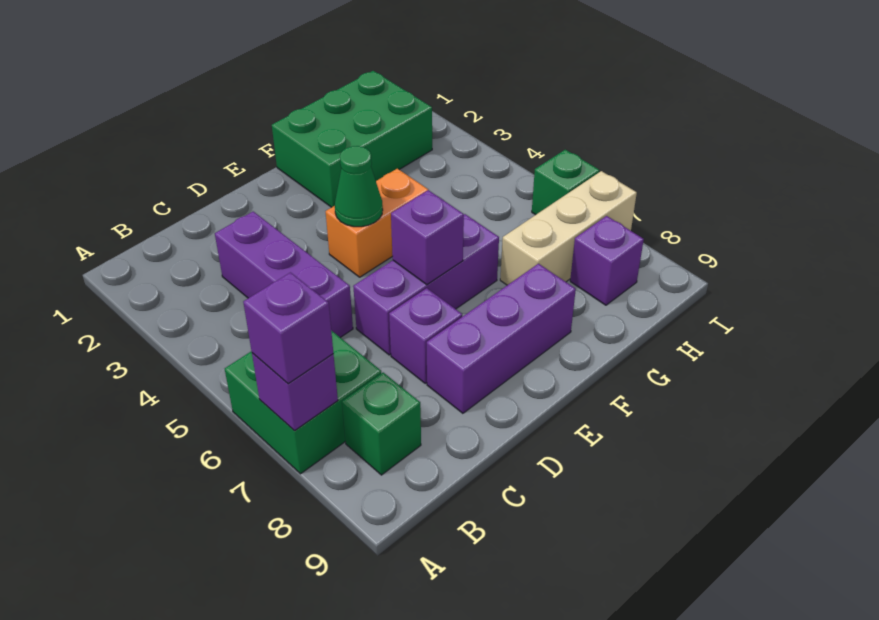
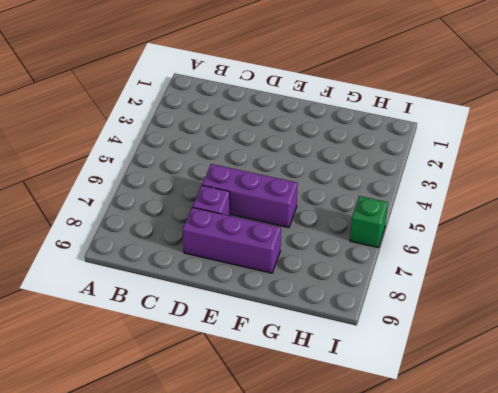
none -> green brick A6:B7 level 1
none -> green brick B8 level 1
none -> purple brick C3:C5 level 1

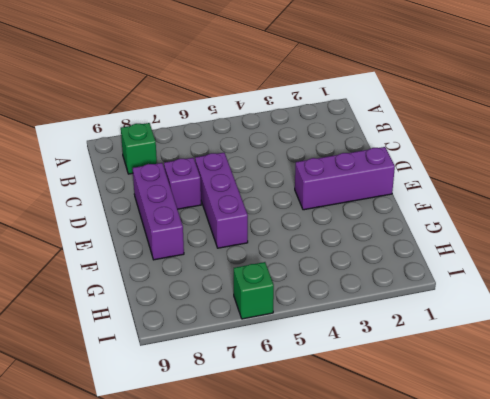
purple brick E1:E3 level 1 -> purple brick C3:C5 level 1
none -> green brick A6:B7 level 1
none -> orange brick E4:F4 level 1
none -> green brick F1:H2 level 1

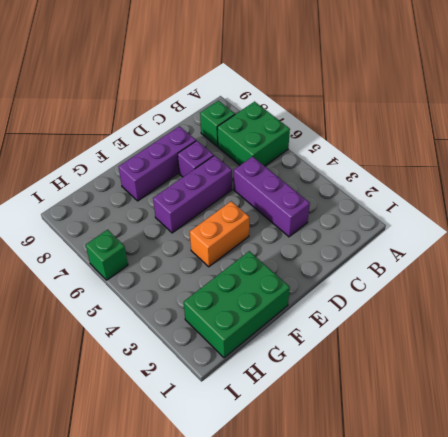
none -> tan brick G7:I7 level 1
none -> purple brick H8 level 1
none -> purple brick A7 level 2

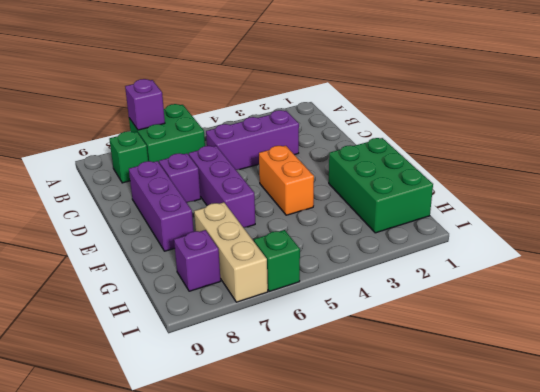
none -> green cone E4 level 2
none -> purple brick E6 level 2
none -> purple brick A7 level 3

